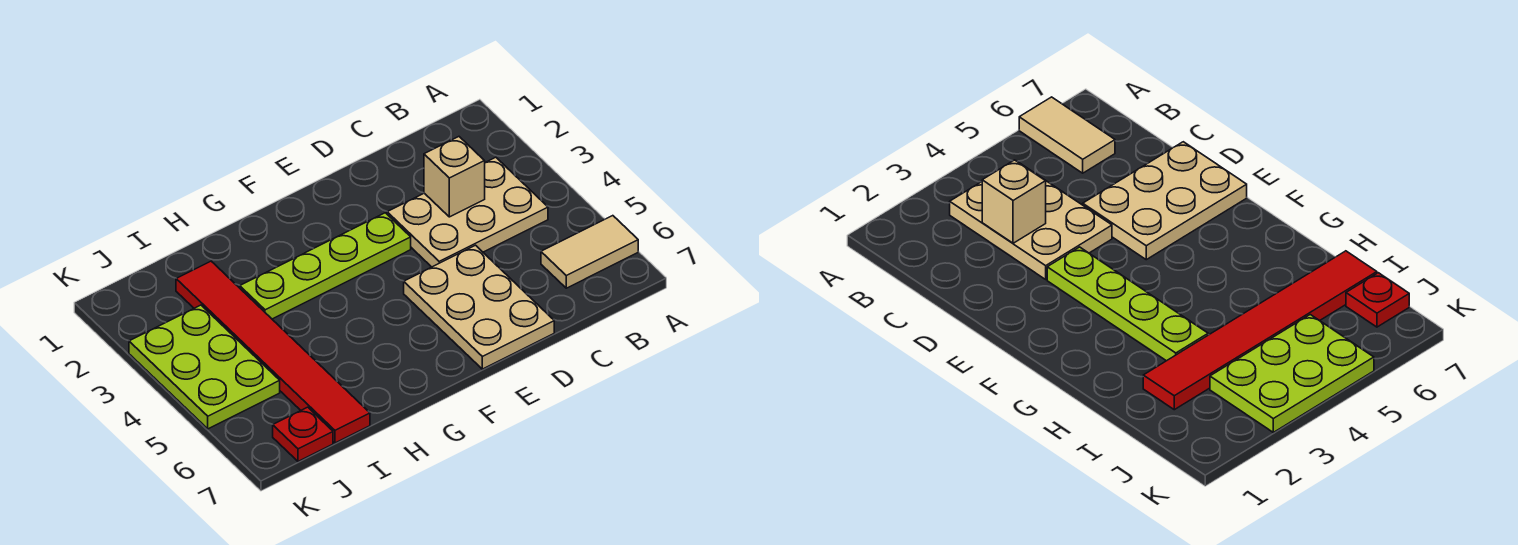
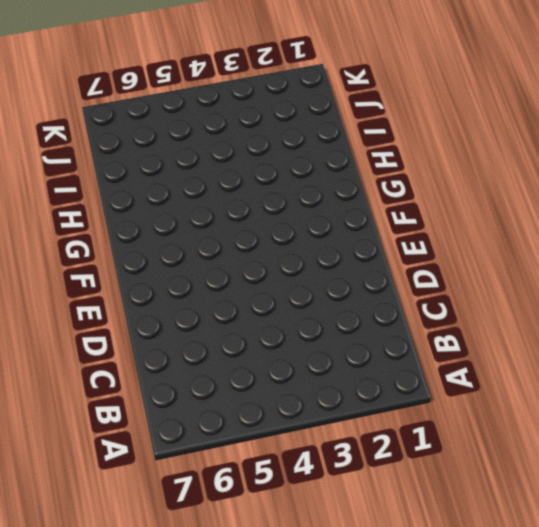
none -> tan tile A6:B6 level 1
none -> tan plate B3:D4 level 1

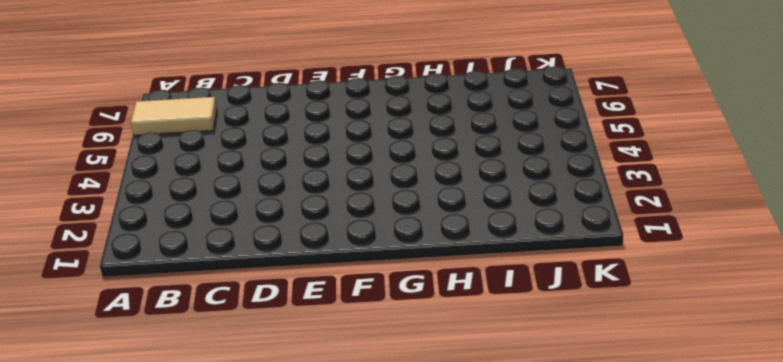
none -> tan plate B3:D4 level 1
none -> tan plate D5:E7 level 1

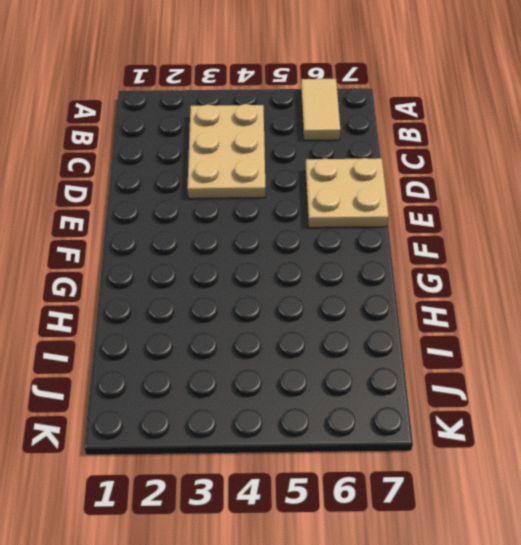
tan plate D6:E7 level 1 -> tan plate D5:E7 level 1
none -> lime plate E3:H3 level 1
none -> red tile I2:I7 level 1

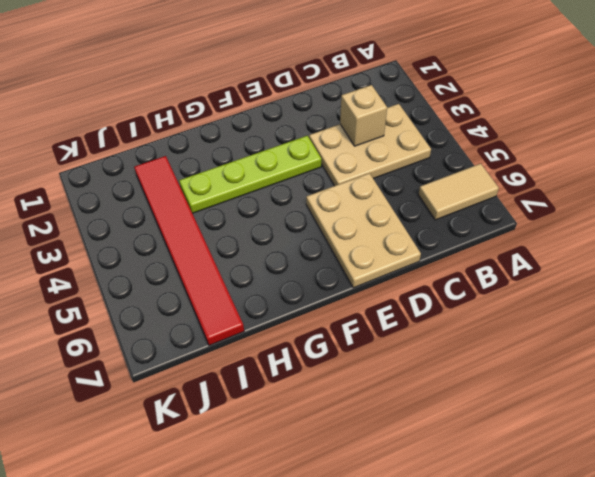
none -> lime plate J3:K5 level 1
none -> red plate J7 level 1

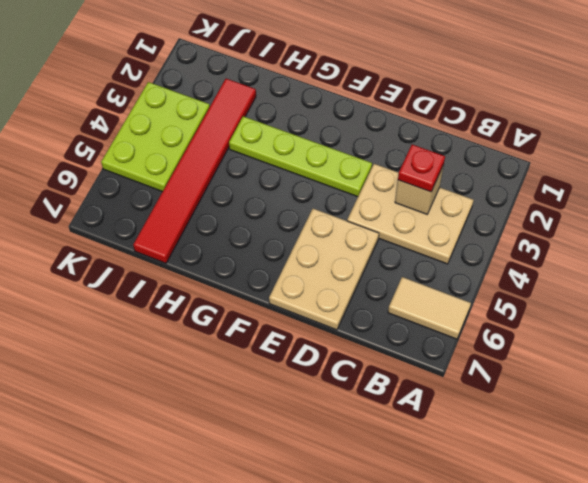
red plate C3 level 3 -> red plate J7 level 1

